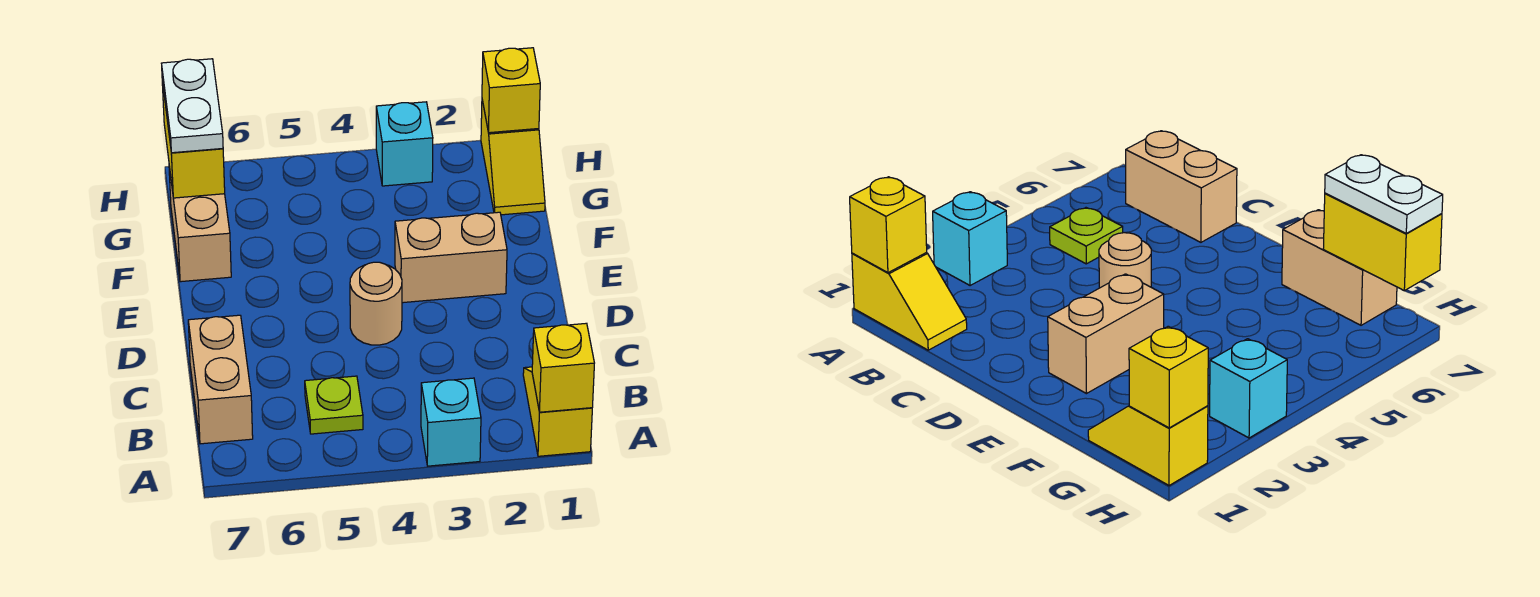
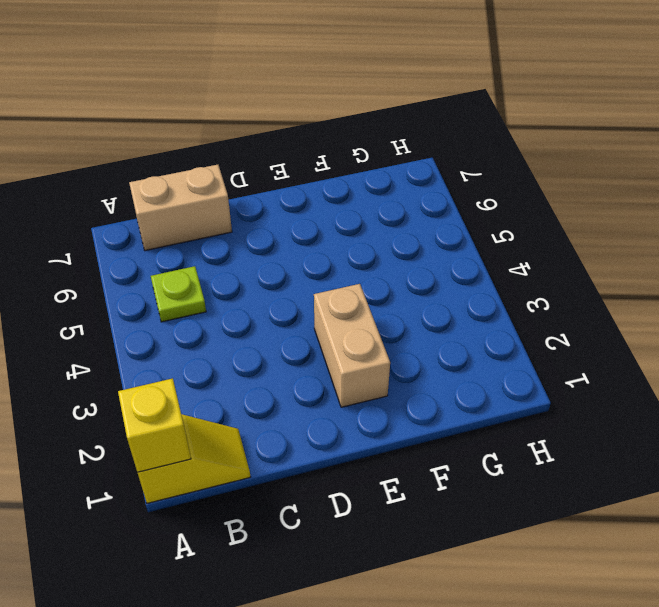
none -> cyan brick A3 level 1
none -> tan round brick D4 level 1
none -> tan brick F7:G7 level 1

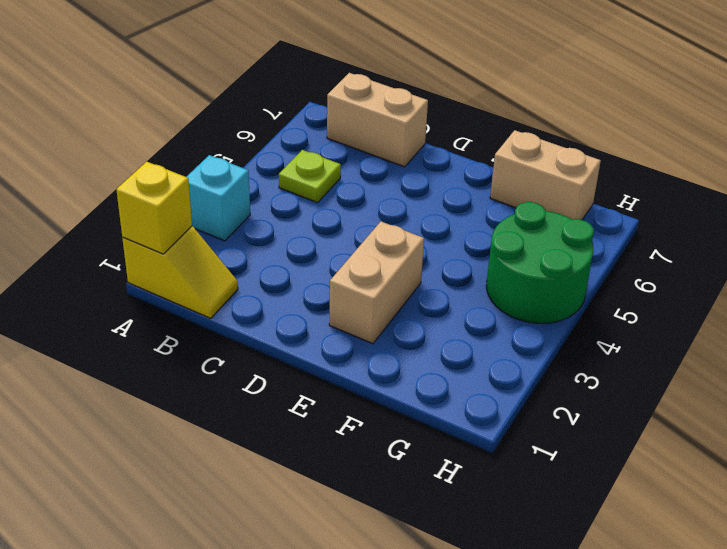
green round brick G4:H5 level 1 -> none
none -> tan round brick D4 level 1
none -> yellow slope G1:H1 level 1 top H
none -> cyan brick H3 level 1

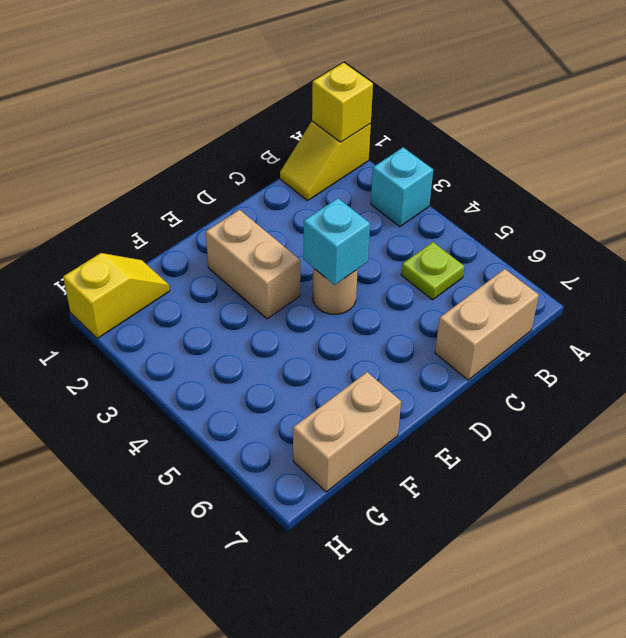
cyan brick D4 level 2 -> cyan brick H3 level 1
none -> yellow brick G7:H7 level 2
none -> yellow brick H1 level 2
none -> white plate G7:H7 level 3

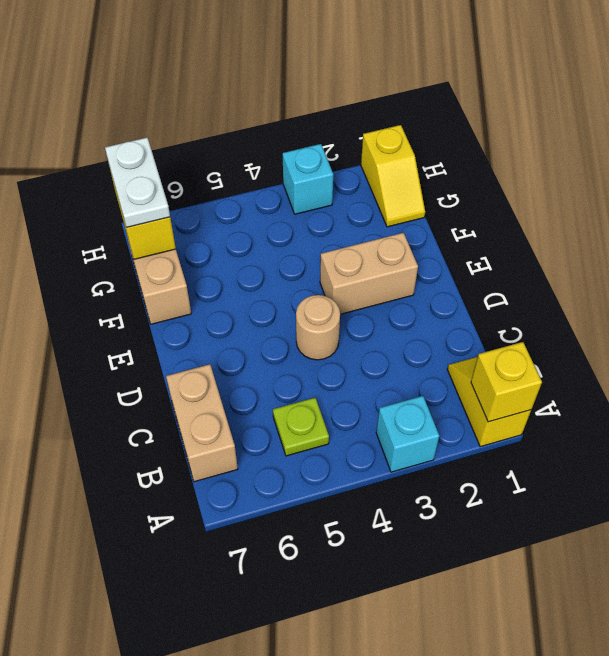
none -> yellow brick H1 level 2

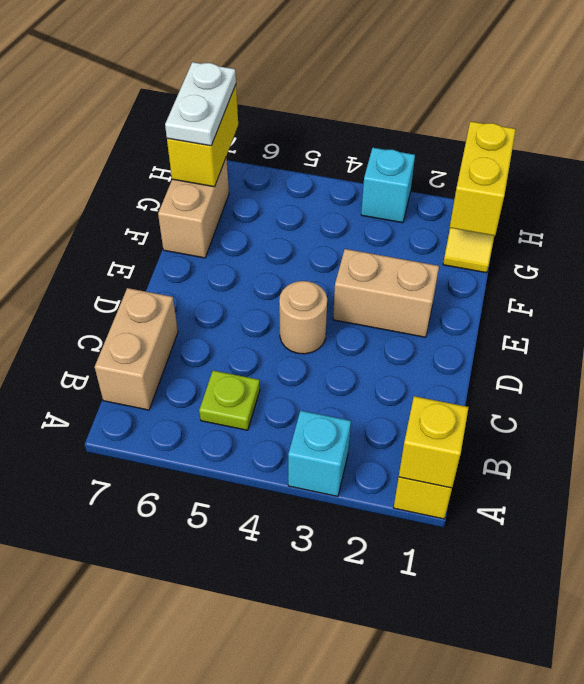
yellow brick G1:H1 level 2 -> yellow brick H1 level 2

